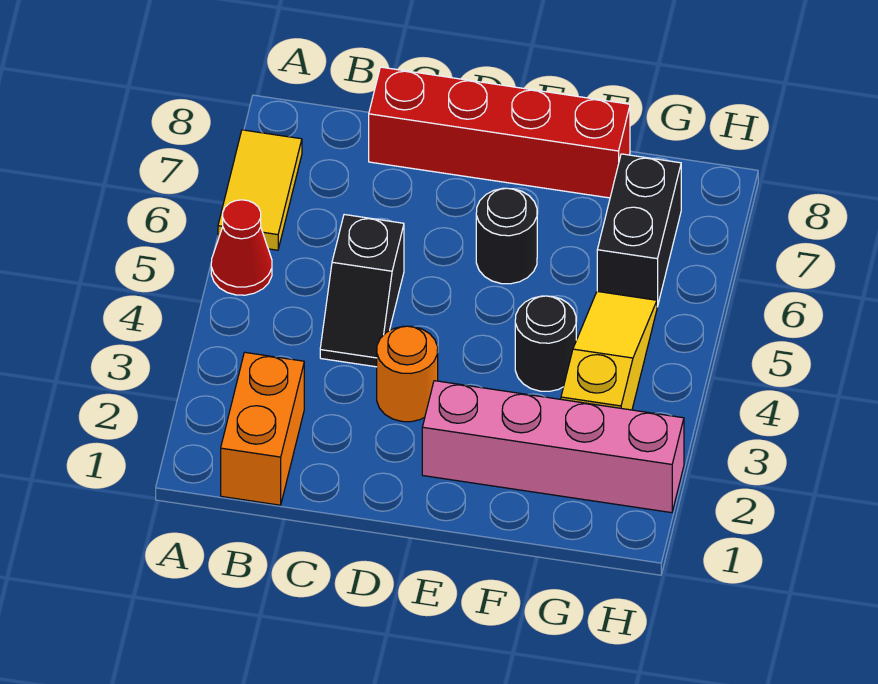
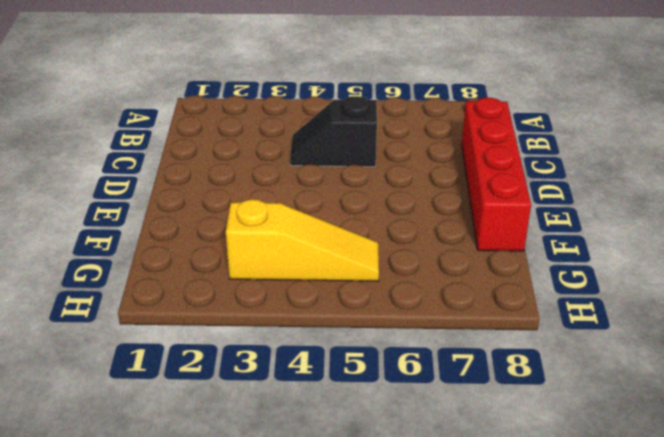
none -> red cone A5 level 1
none -> yellow tile A6:A7 level 1

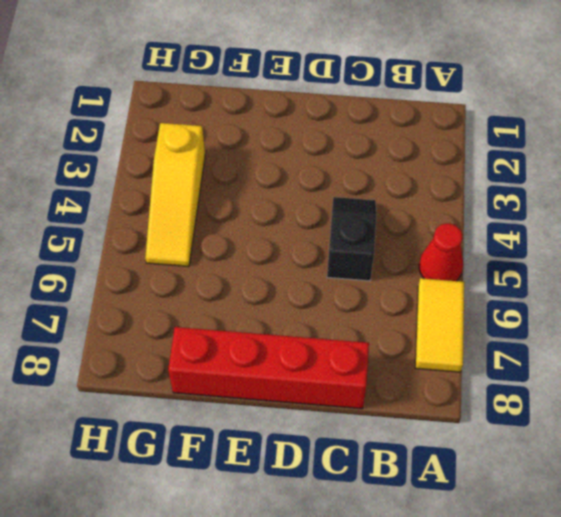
none -> orange brick B1:B2 level 1
none -> orange round brick D3 level 1

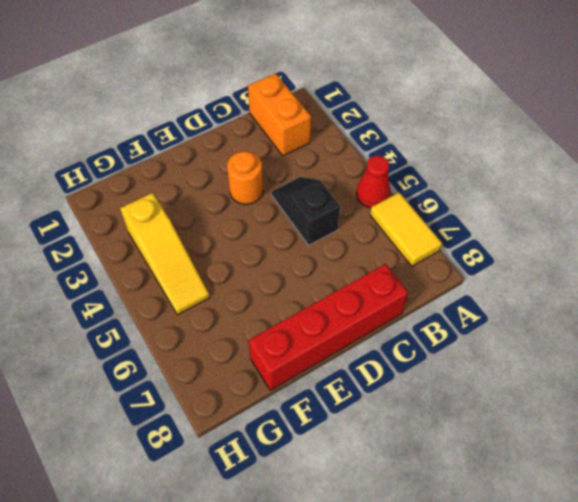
none -> pink brick E2:H2 level 1
none -> black round brick E6 level 1

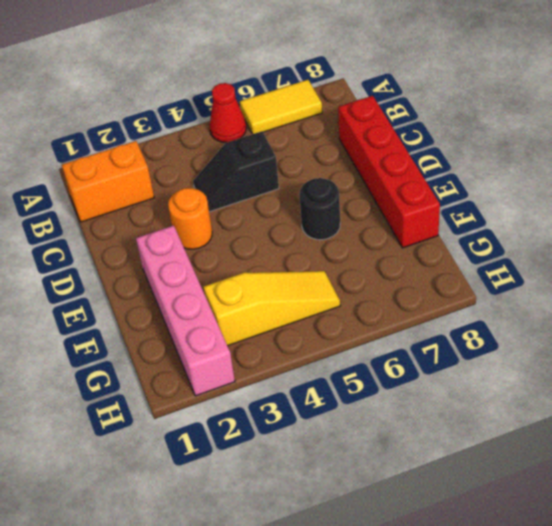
none -> black round brick F4 level 1
none -> black brick G6:G7 level 1

